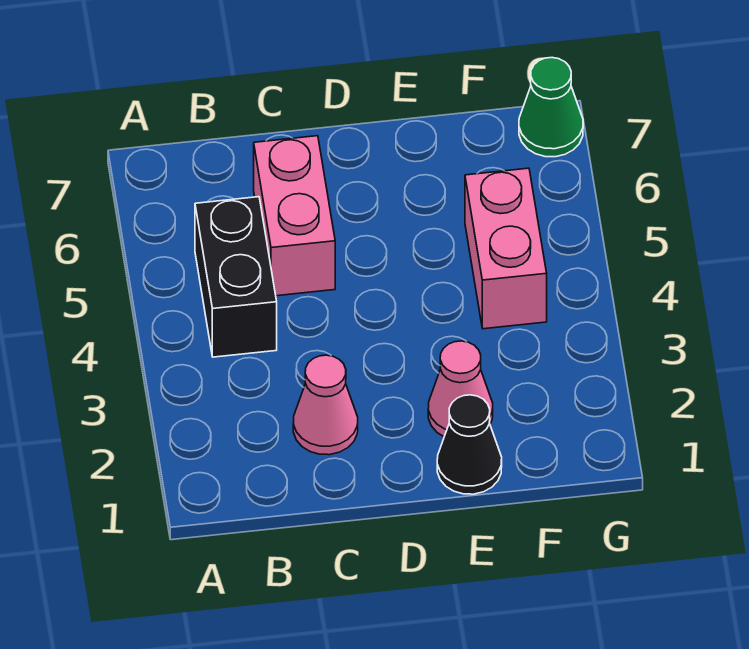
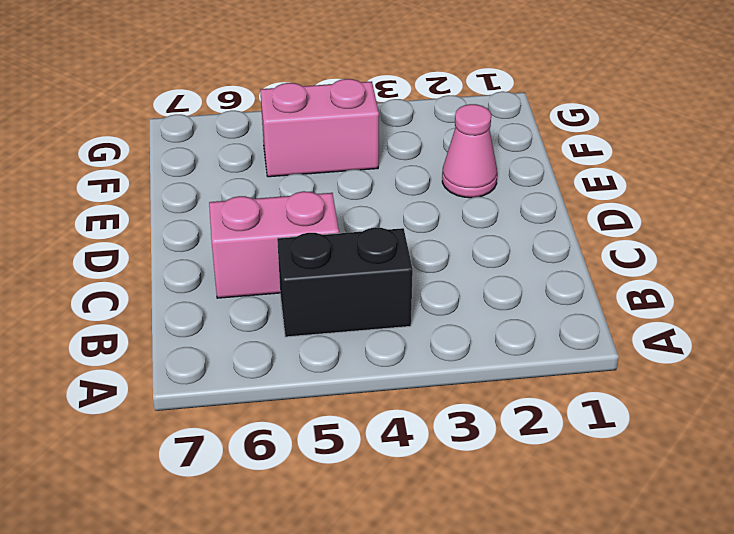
none -> pink cone C2 level 1
none -> black cone E1 level 1

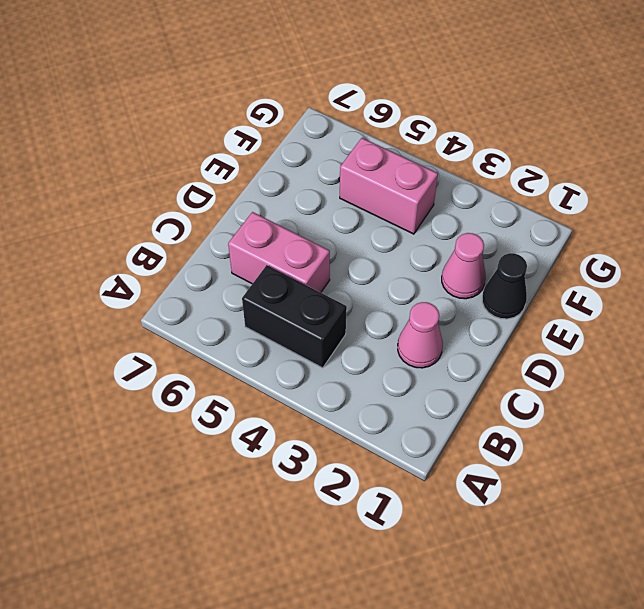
none -> green cone G7 level 1

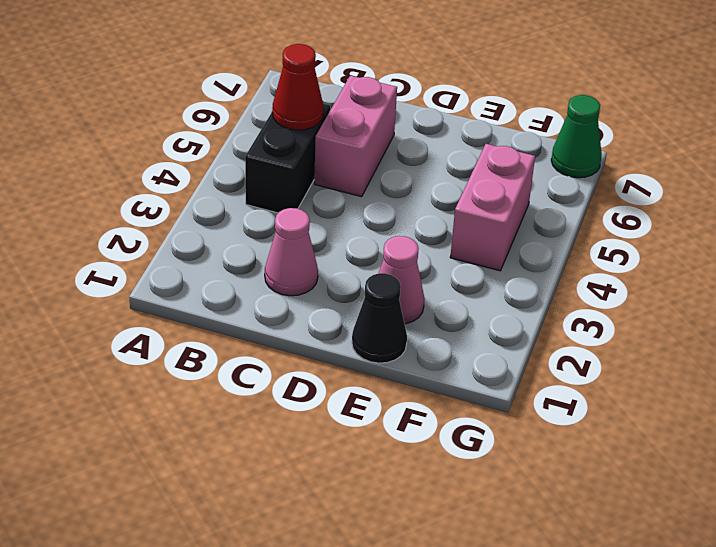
red cone B5 level 2 -> none

